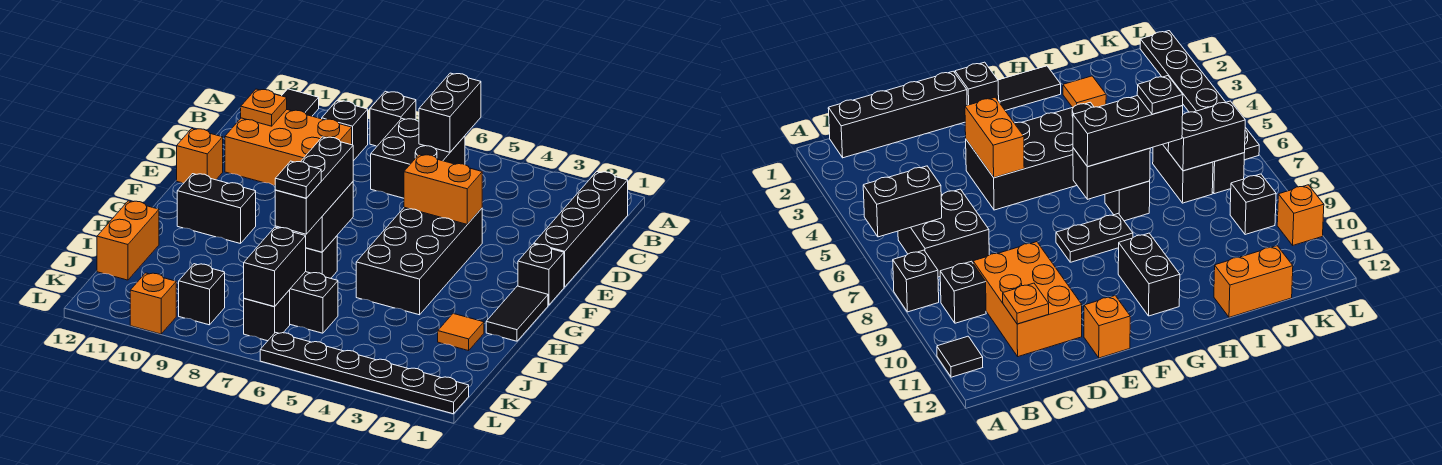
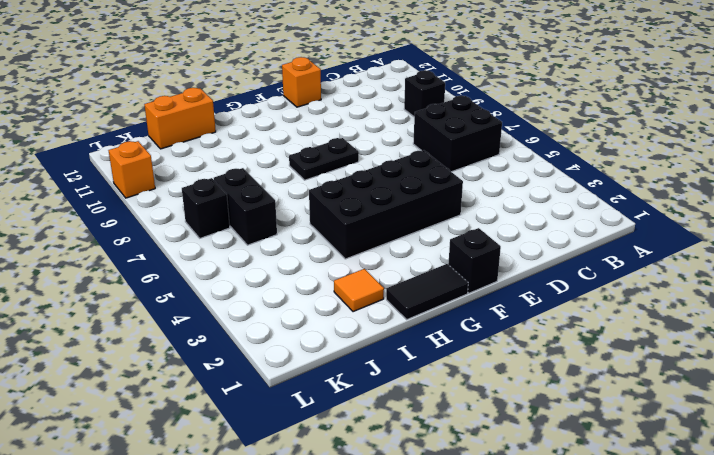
none -> black brick A8 level 1
none -> black tile A11 level 1
none -> black brick B1:E1 level 1

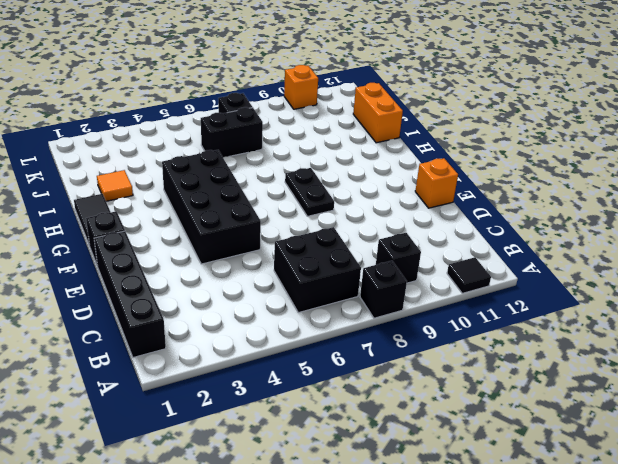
none -> orange brick C9:D11 level 1
none -> black brick G10:G11 level 1
none -> black brick H7 level 1

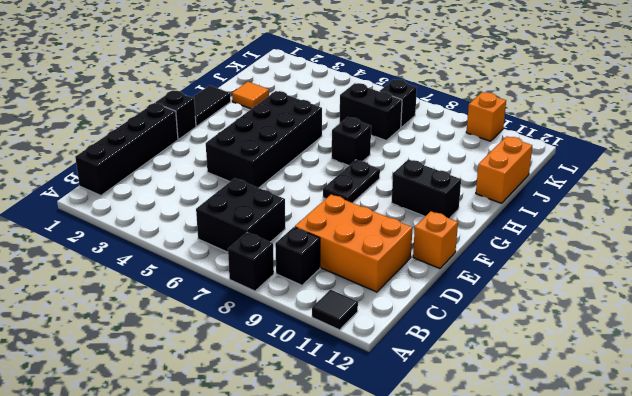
none -> black brick K9 level 1
none -> black plate L1:L6 level 1
none -> black brick A6:B6 level 2

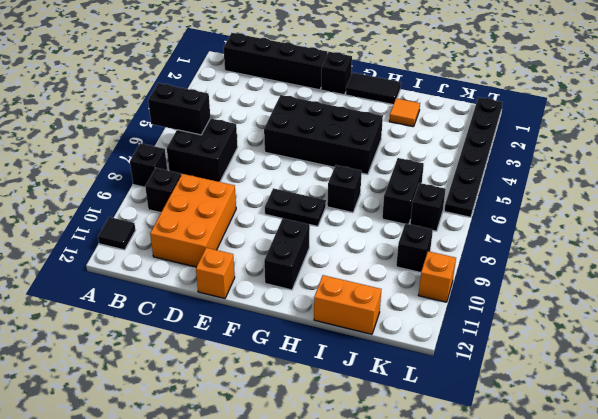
none -> orange plate C11 level 2
none -> orange brick E4:E5 level 2
none -> black brick G7:H7 level 2

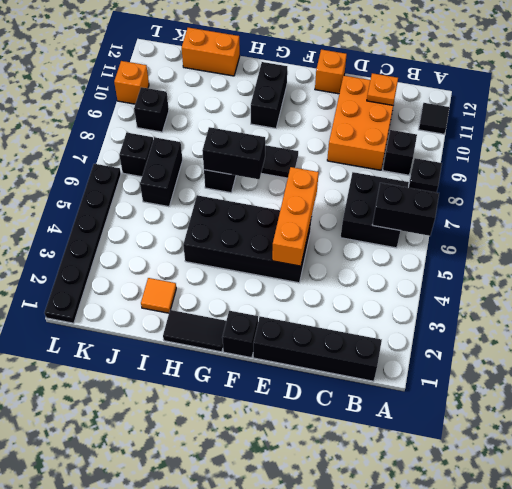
orange brick E4:E6 level 2 -> orange brick E4:E5 level 2
none -> black brick J7:K7 level 2
none -> black brick G7:I7 level 3
none -> black plate I7 level 4

